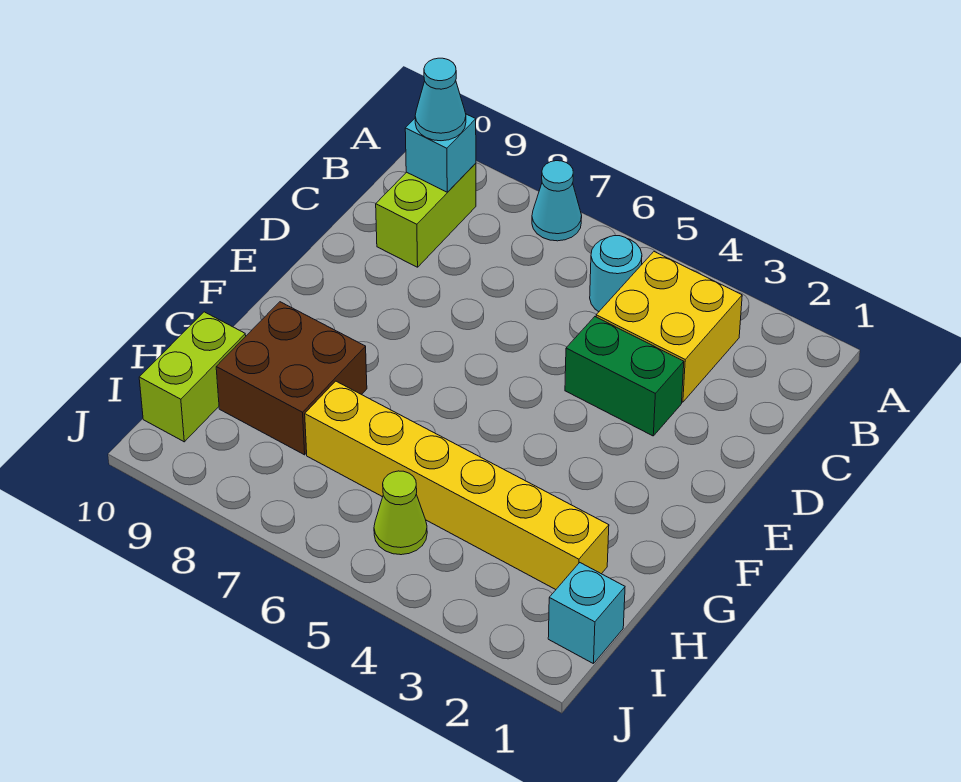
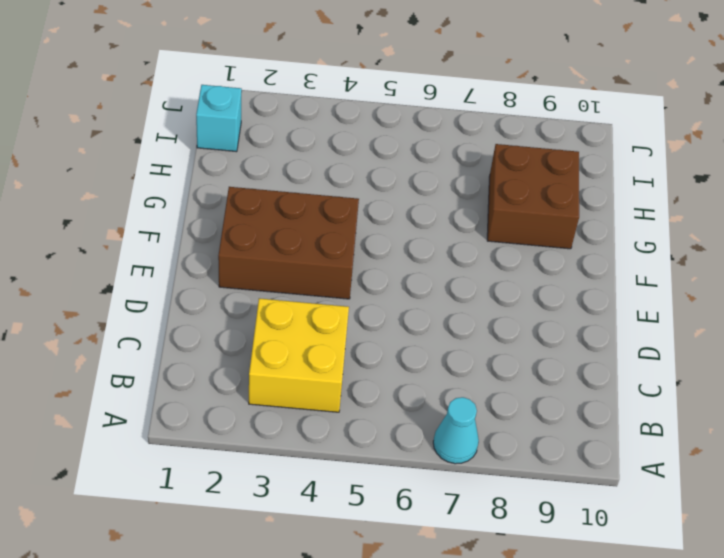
brown brick E2:F4 level 1 -> none
none -> cyan round brick B5 level 1
none -> lime brick B9:C9 level 1
none -> green brick D3:D4 level 1

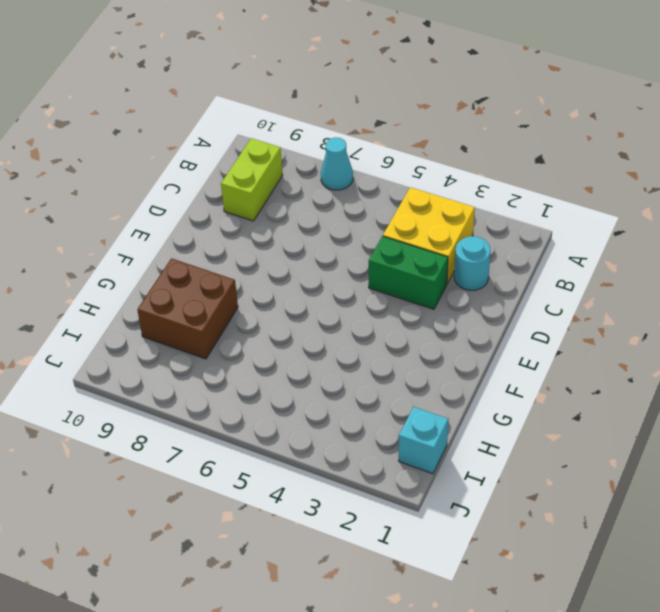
cyan round brick C2 level 1 -> cyan round brick B5 level 1
none -> yellow brick H2:H7 level 1
none -> lime brick H10:I10 level 1
none -> lime cone I5 level 1

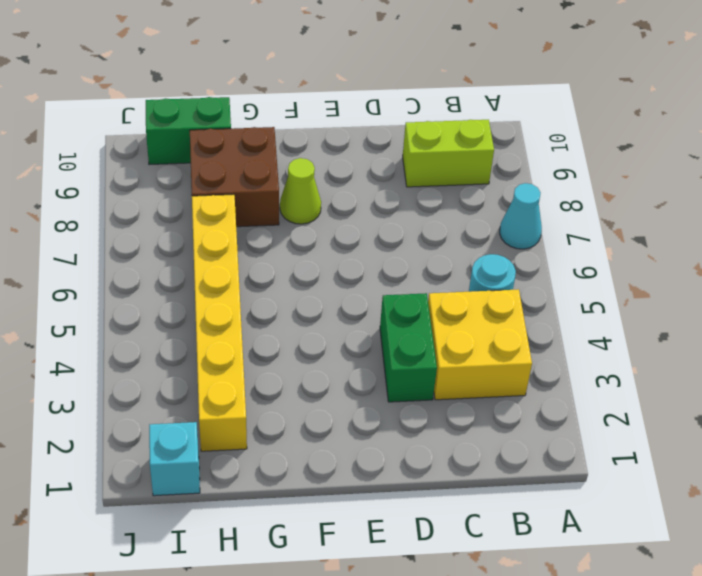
lime cone F8 level 1 -> lime cone I5 level 1
green brick H10:I10 level 1 -> lime brick H10:I10 level 1
none -> cyan brick B9 level 2
none -> cyan cone B9 level 3

